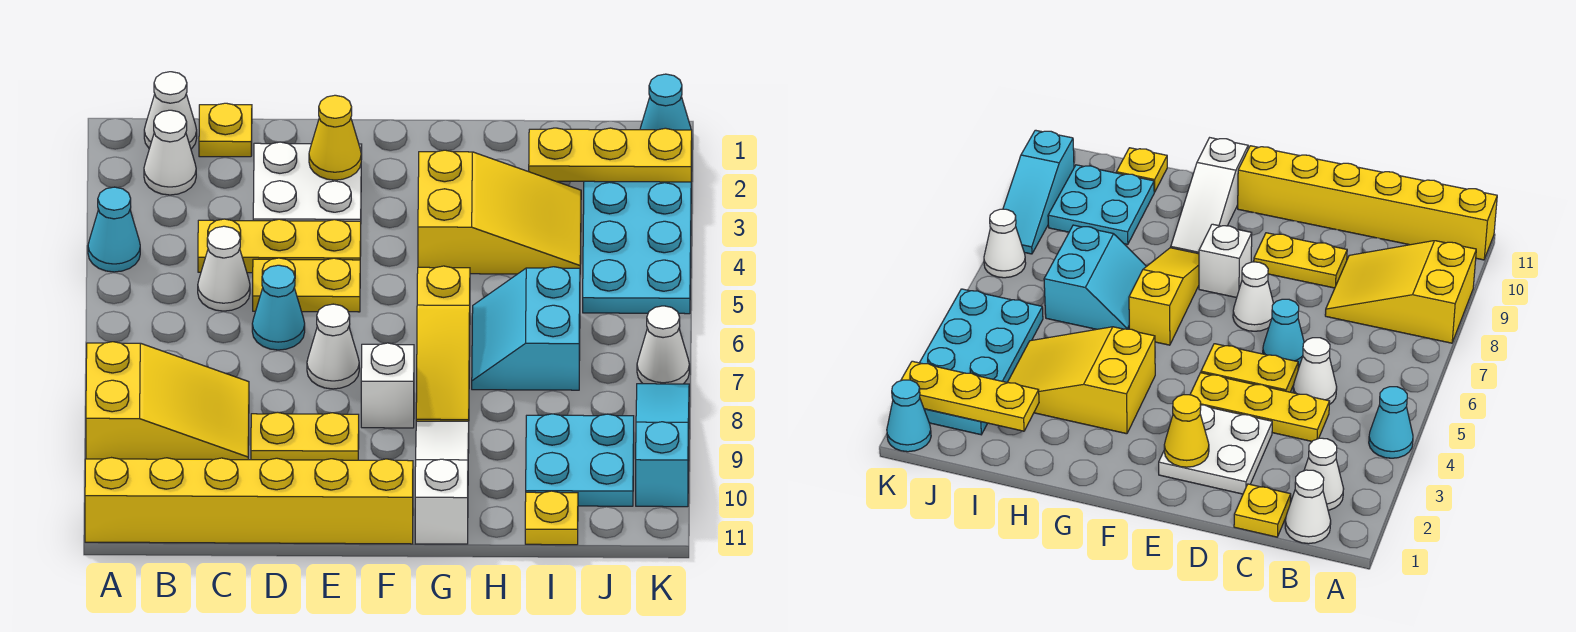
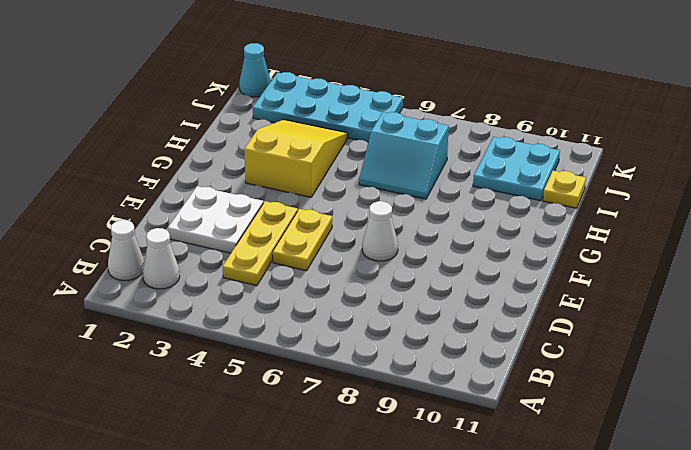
none -> cyan cone A4 level 1
none -> yellow slope A8:C9 level 1 top A
none -> yellow brick A11:F11 level 1

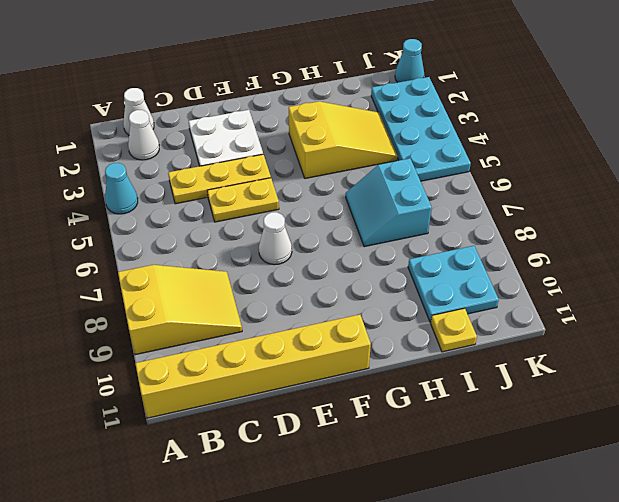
none -> yellow plate C1 level 1
none -> white cone C5 level 1
none -> cyan cone D6 level 1

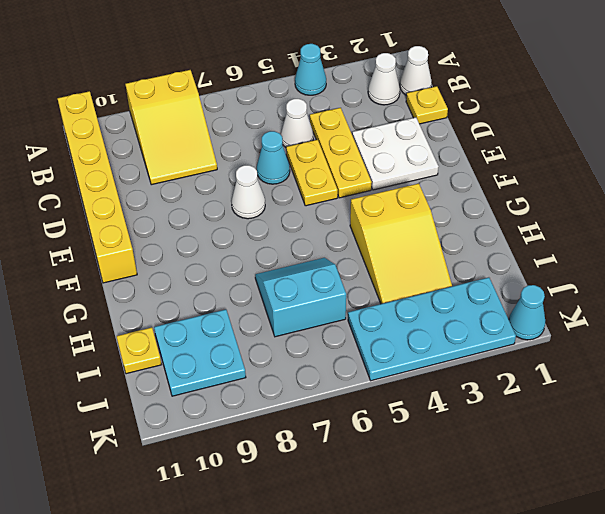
none -> yellow plate D9:E9 level 1
none -> white brick F8 level 1
none -> yellow slope G6:G8 level 1 top 6

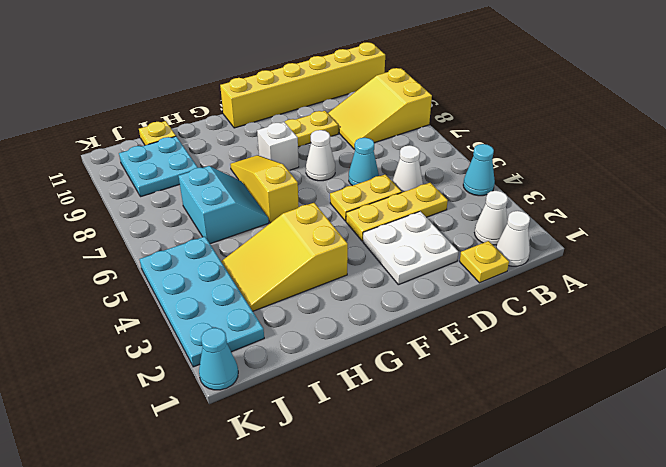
none -> white slope G9:G11 level 1 top 11
none -> white cone K7 level 1
none -> cyan slope K8:K10 level 1 top 10

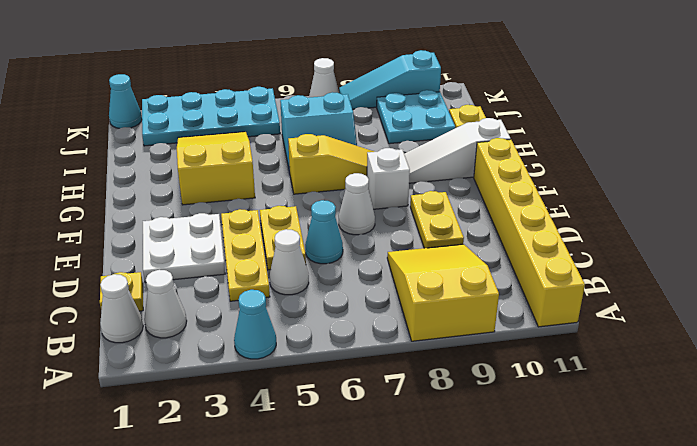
none -> yellow cone E2 level 2
none -> yellow plate I2:K2 level 2

